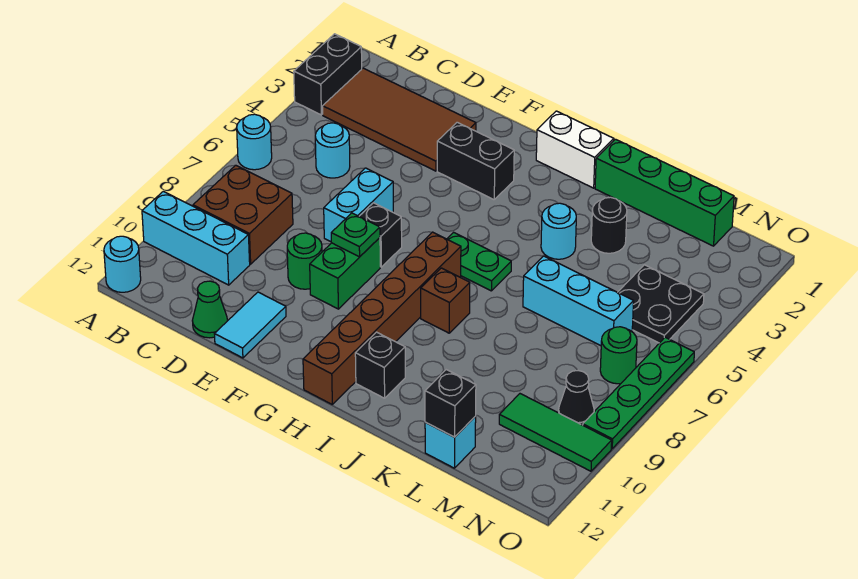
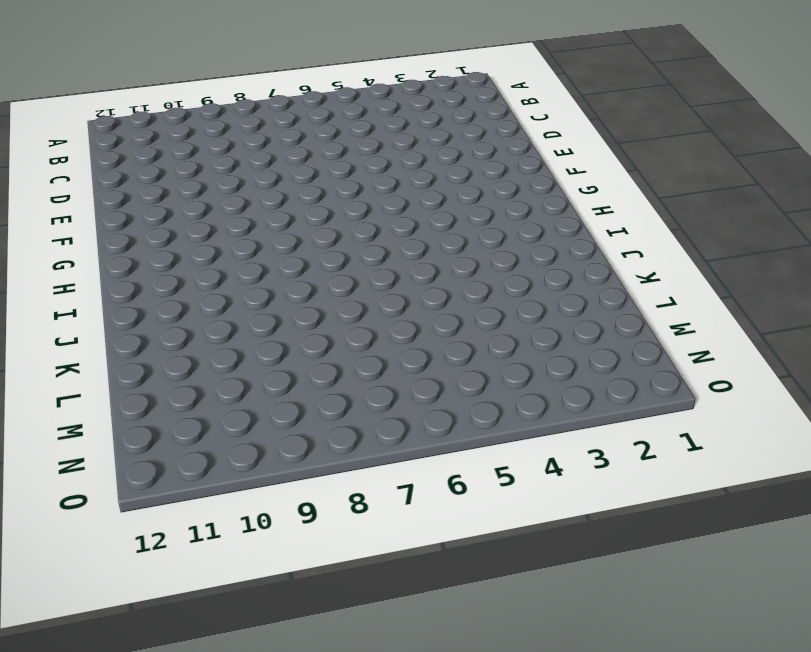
none -> black brick A2:A3 level 1
none -> cyan round brick A6 level 1
none -> cyan brick A10:C10 level 1
none -> cyan round brick A12 level 1

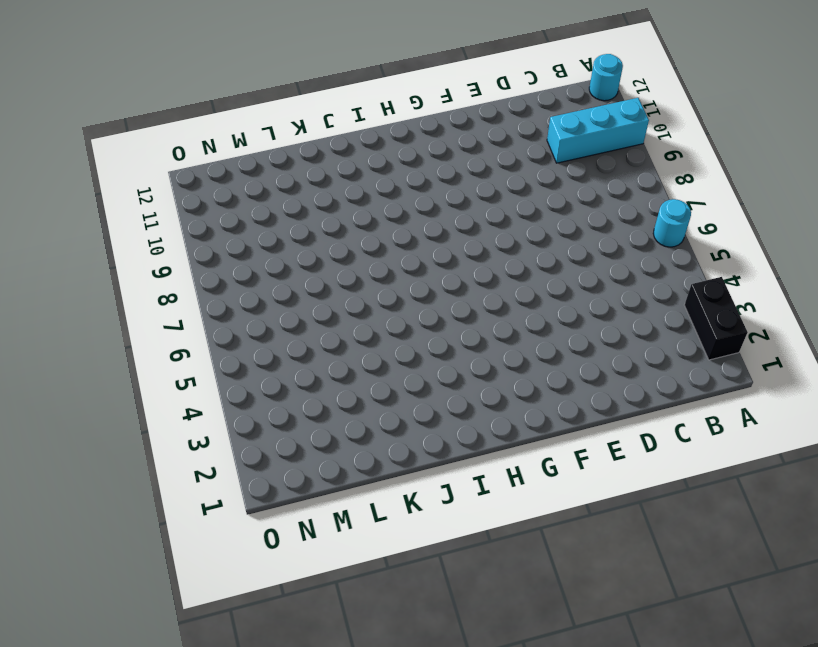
none -> brown tile B2:E3 level 1
none -> brown brick B8:C9 level 1
none -> cyan round brick C5 level 1
none -> green cone D12 level 1

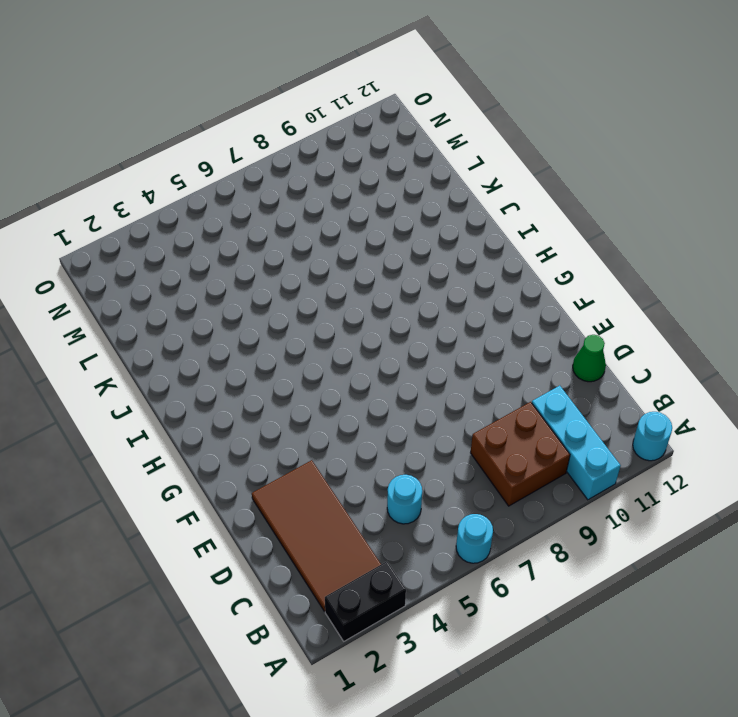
none -> cyan brick E6:E7 level 1
none -> green round brick E9 level 1
none -> cyan tile E11:E12 level 1
none -> black brick F3:G3 level 1

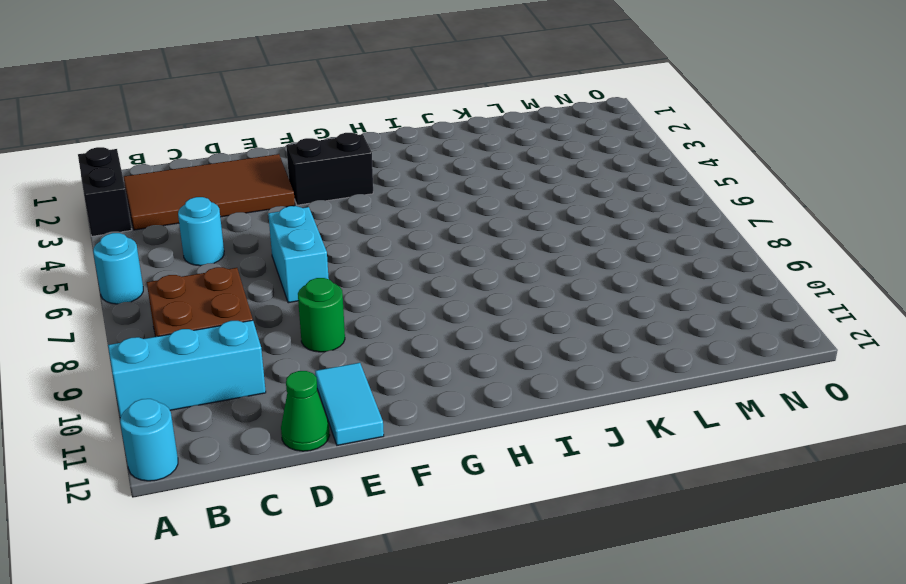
none -> black brick F7 level 1
none -> green brick F8:F9 level 1
none -> white brick H1:I1 level 1
none -> green plate H6:I6 level 1

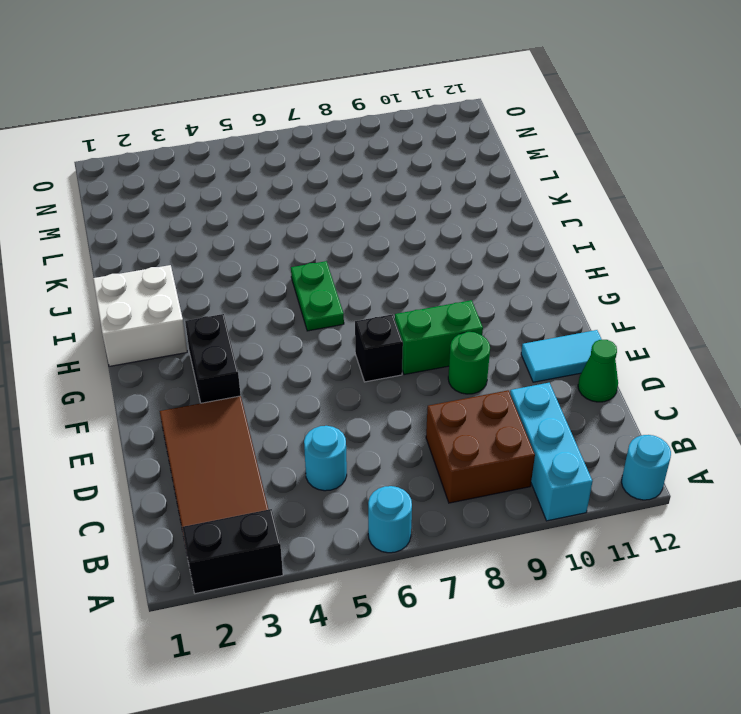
white brick H1:I2 level 1 -> white brick H1:I1 level 1
none -> cyan brick E6:E7 level 1
none -> brown brick H7:H12 level 1
none -> brown brick I8 level 1
none -> black brick I11 level 1

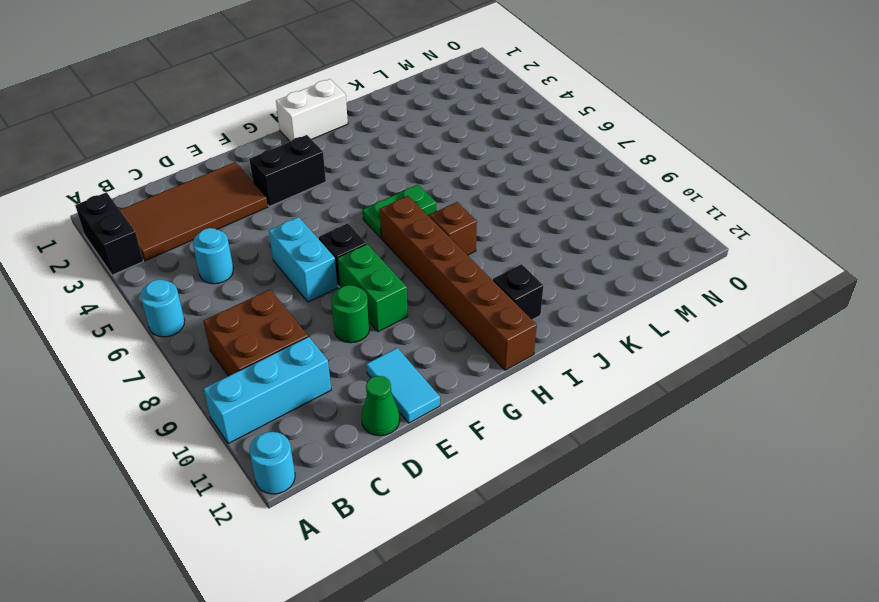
none -> green brick J1:M1 level 1
none -> cyan round brick J4 level 1
none -> black round brick K3 level 1
none -> cyan brick K6:M6 level 1

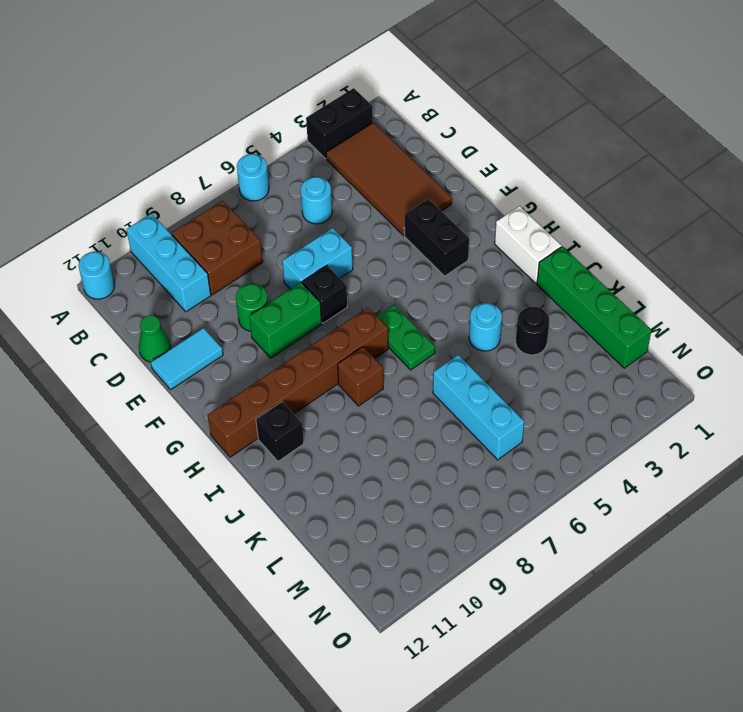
none -> cyan brick L12 level 1
none -> black plate M4:N5 level 1
none -> green tile M10:O10 level 1
none -> green round brick N7 level 1

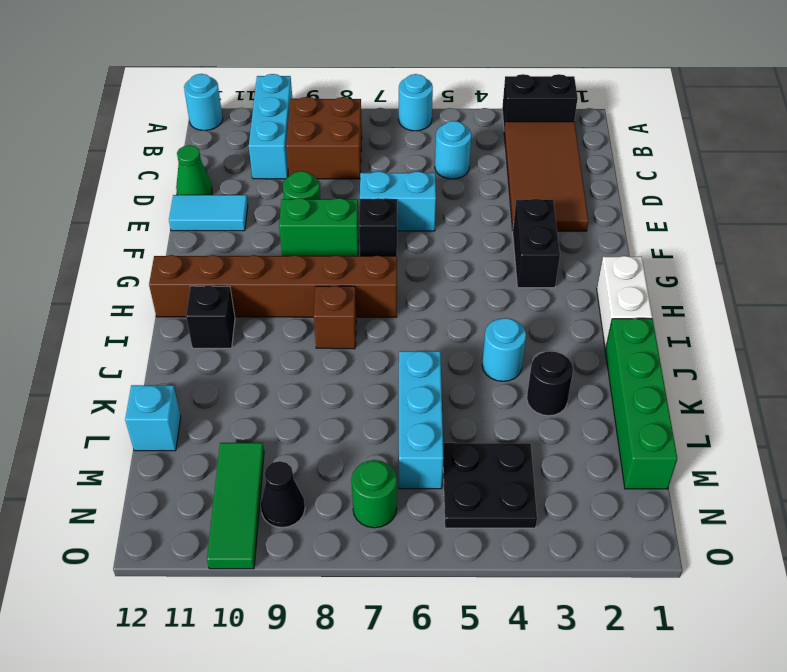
none -> green plate H6:I6 level 1
none -> green plate O6:O9 level 1
none -> green plate F8 level 2
none -> black brick L12 level 2

